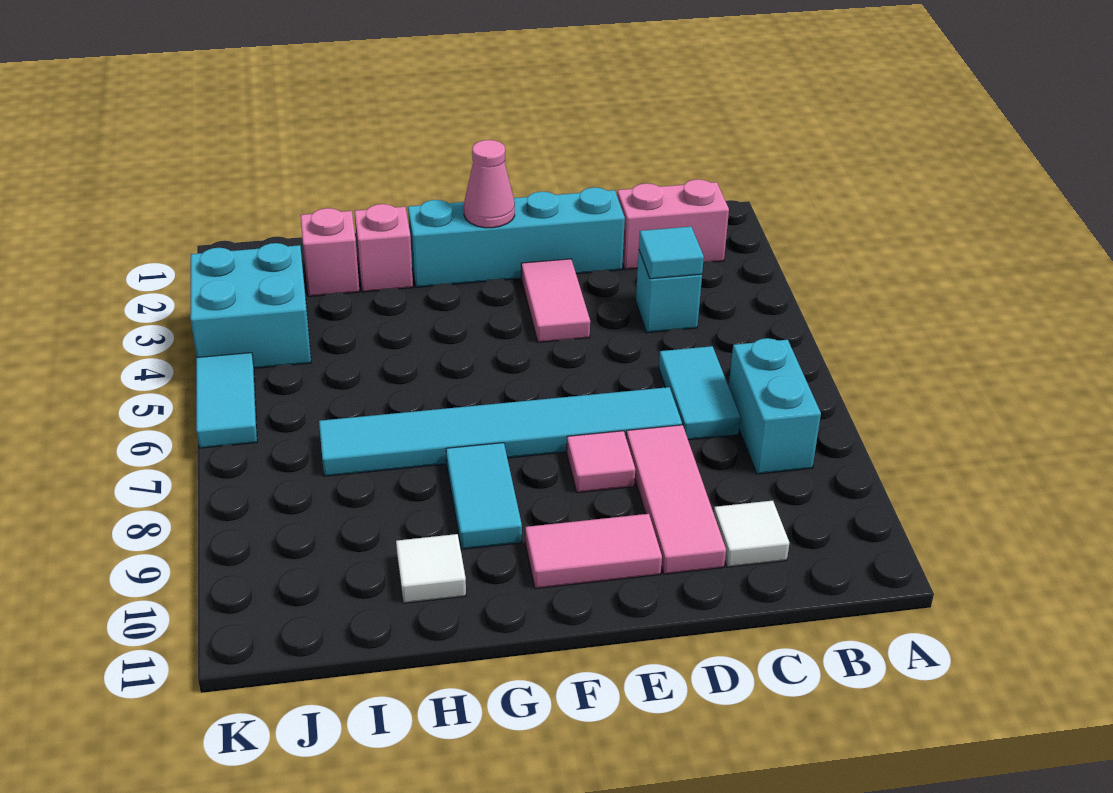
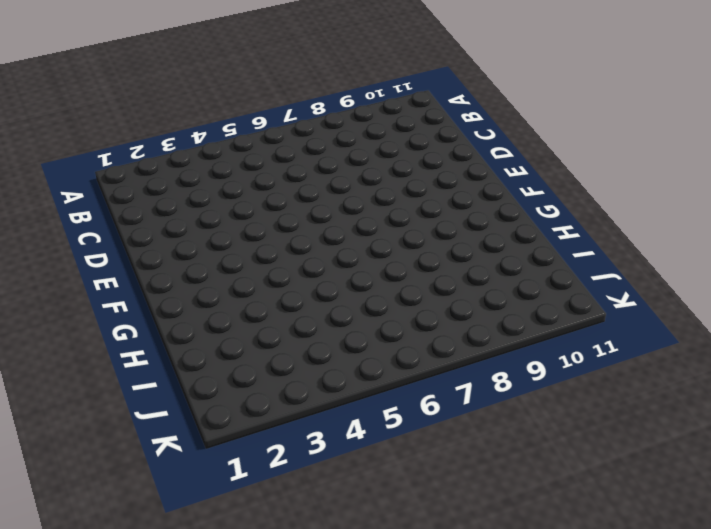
none -> pink brick B2:C2 level 1
none -> cyan brick B7:B8 level 1
none -> cyan brick C4 level 1

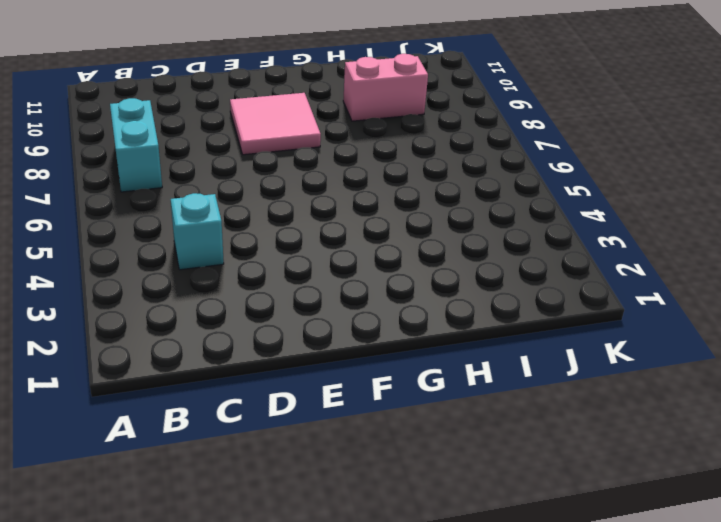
pink tile E8:F9 level 1 -> pink tile E8 level 1
pink brick H9:I9 level 1 -> pink brick B2:C2 level 1
none -> cyan tile C6:C7 level 1
none -> white tile C10 level 1
none -> cyan brick D2:G2 level 1

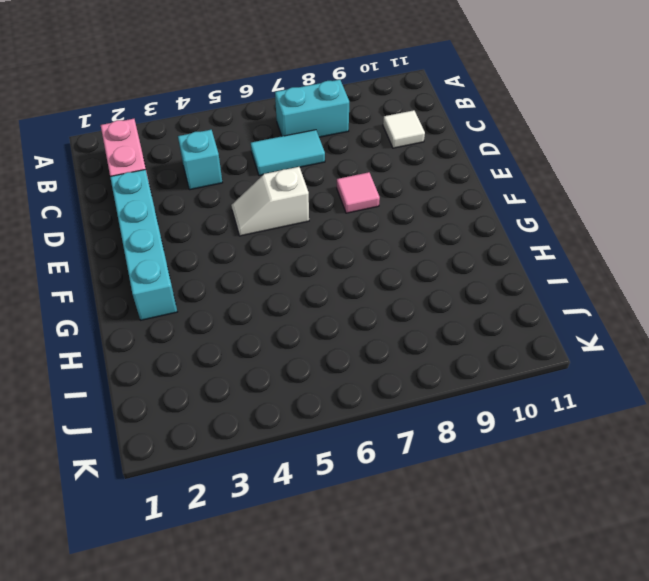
white slope E5:E6 level 1 top 6 -> none
none -> cyan tile D7:I7 level 1
none -> pink tile D8:D10 level 1
none -> pink tile E3:E4 level 1

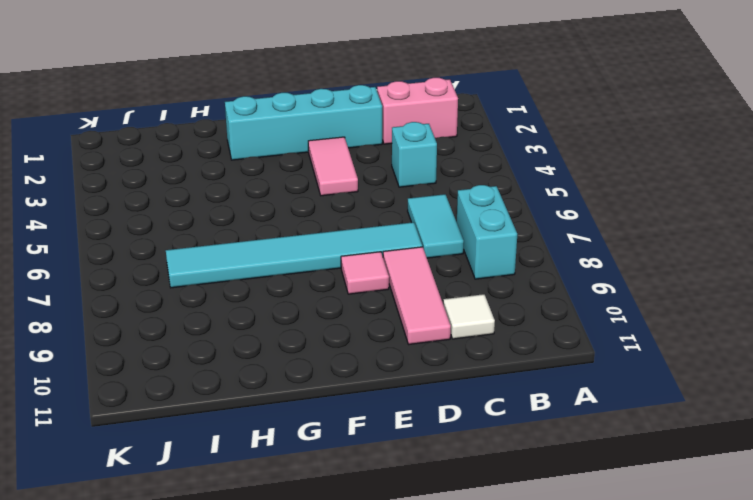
none -> pink tile E10:F10 level 1
none -> cyan tile G8:G9 level 1
none -> pink brick H2 level 1

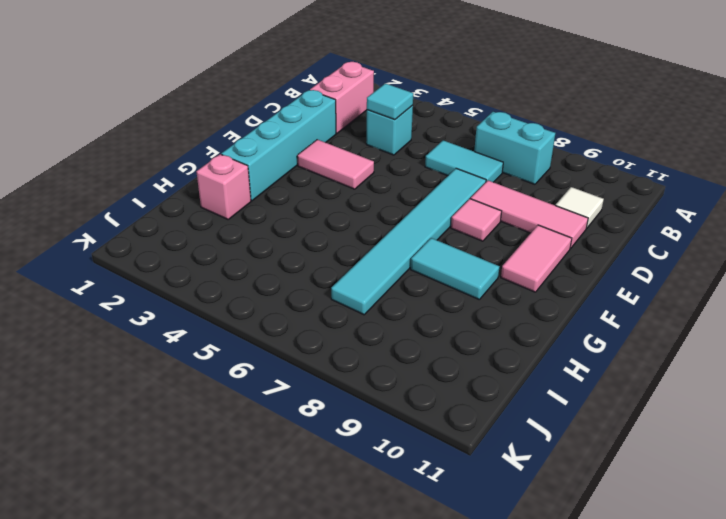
none -> white tile H10 level 1
none -> pink brick I2 level 1
none -> cyan brick J3:K4 level 1

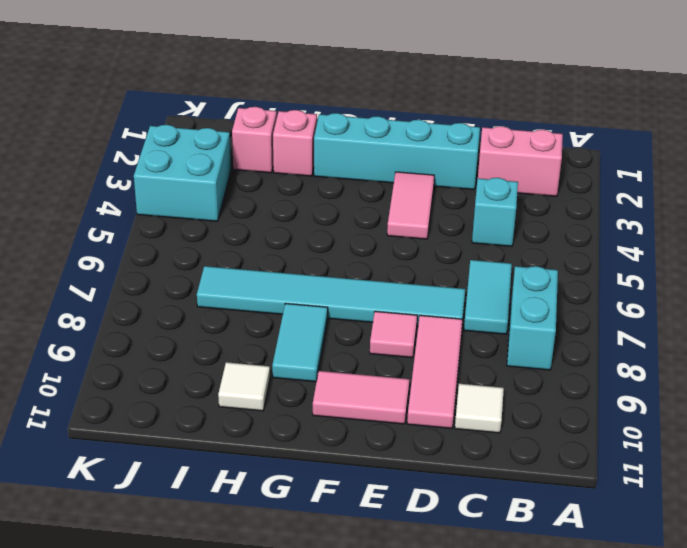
none -> cyan tile K5:K6 level 1
none -> cyan tile C4 level 2
none -> pink cone F2 level 2

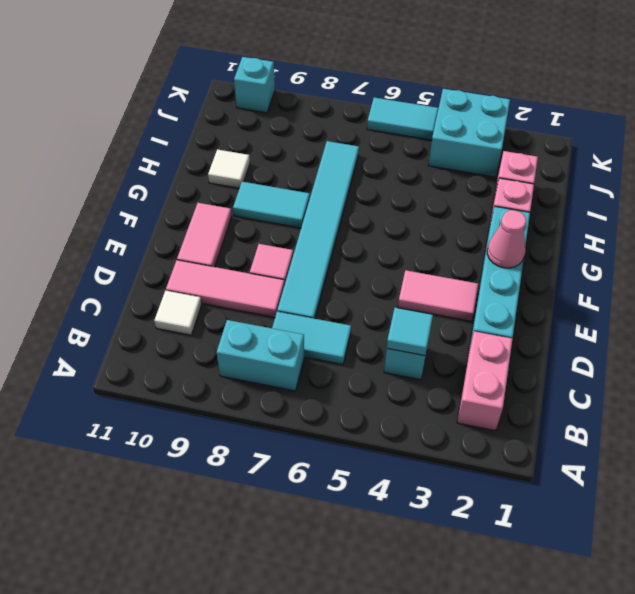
cyan brick K10 level 1 -> none

